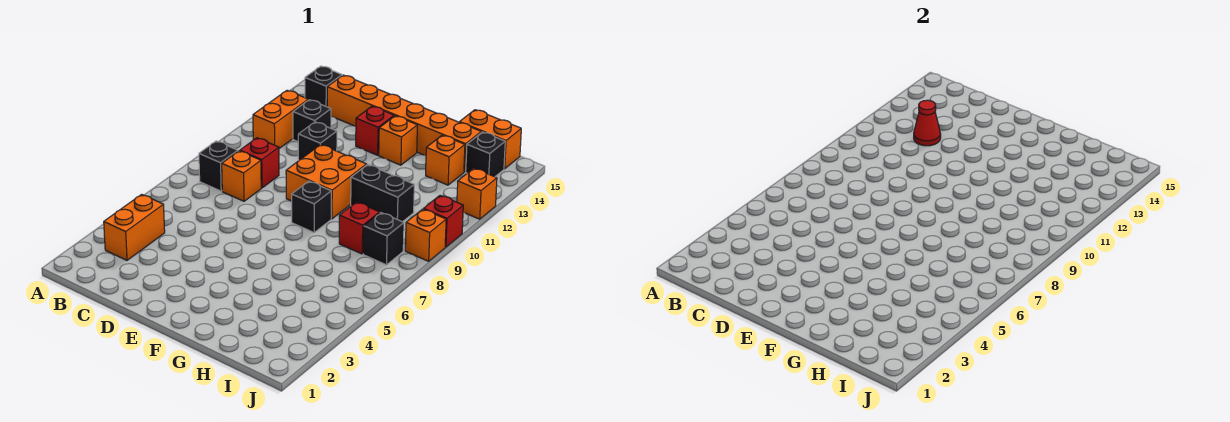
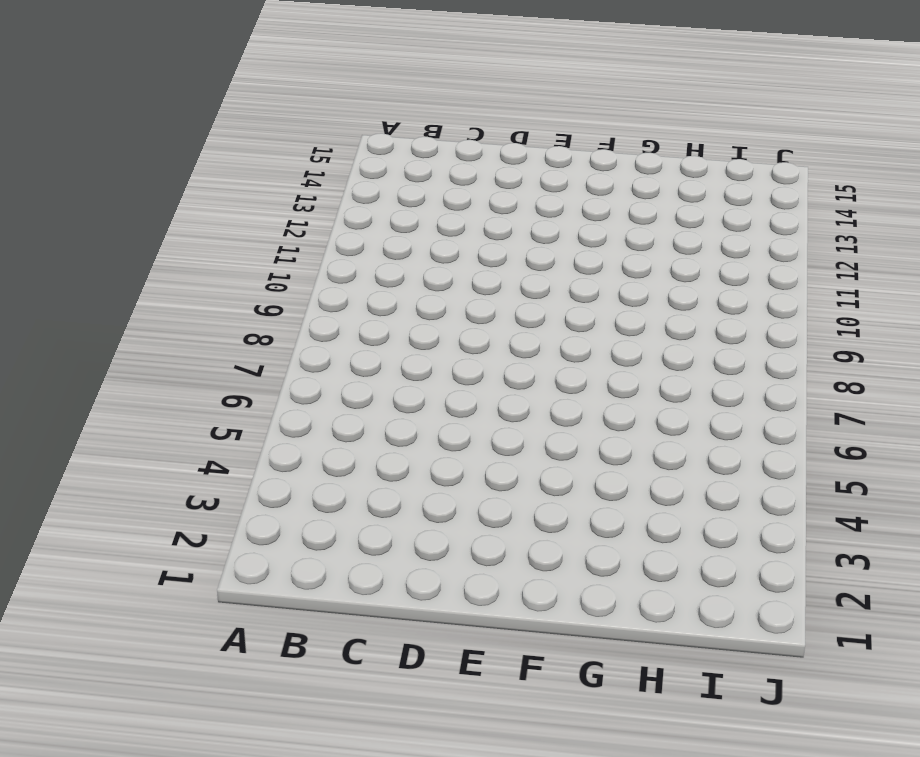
none -> orange brick B3:B4 level 1
none -> black brick B8 level 1
none -> orange brick B11:B12 level 1

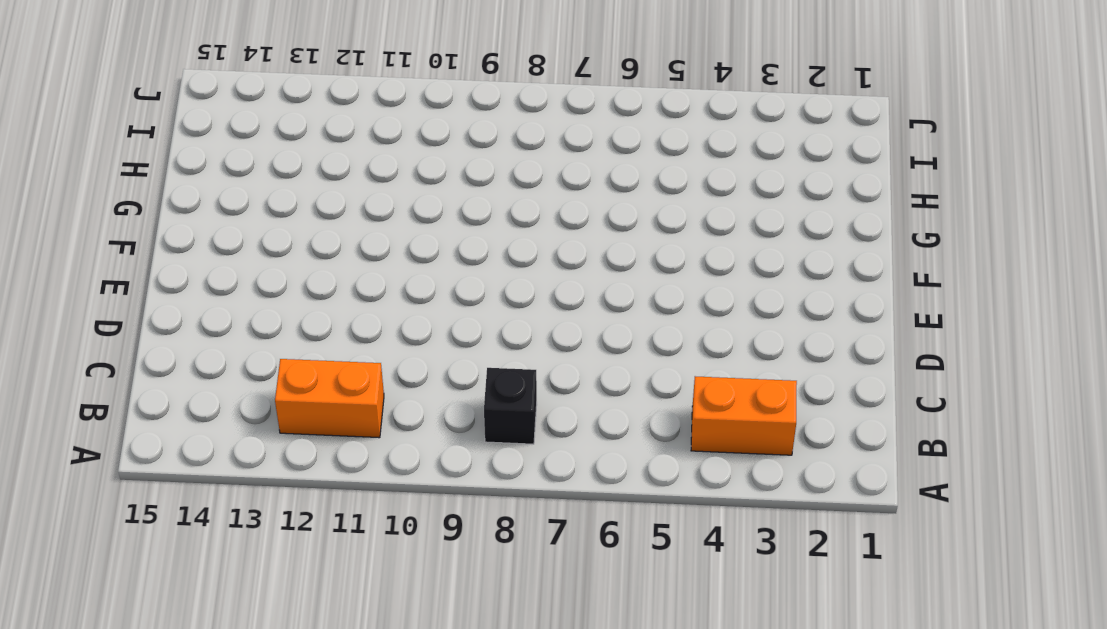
none -> black brick B14 level 1
none -> orange brick C8 level 1
none -> red brick C9 level 1

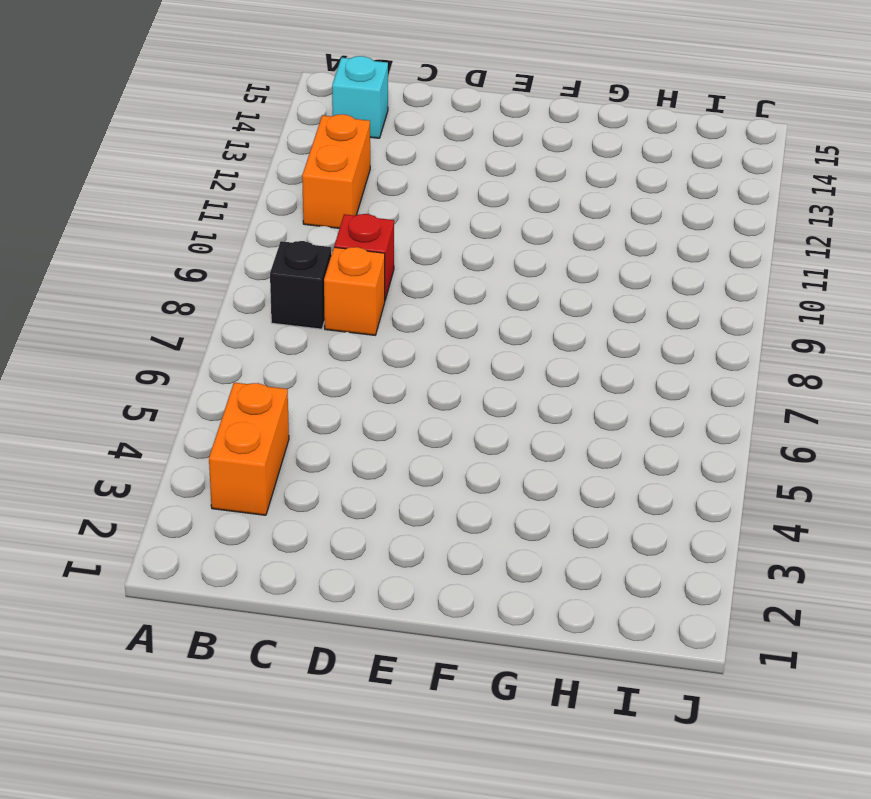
cyan brick B14 level 1 -> black brick B14 level 1
none -> black brick C12 level 1
none -> orange brick C14:H14 level 1
none -> black brick D11 level 1

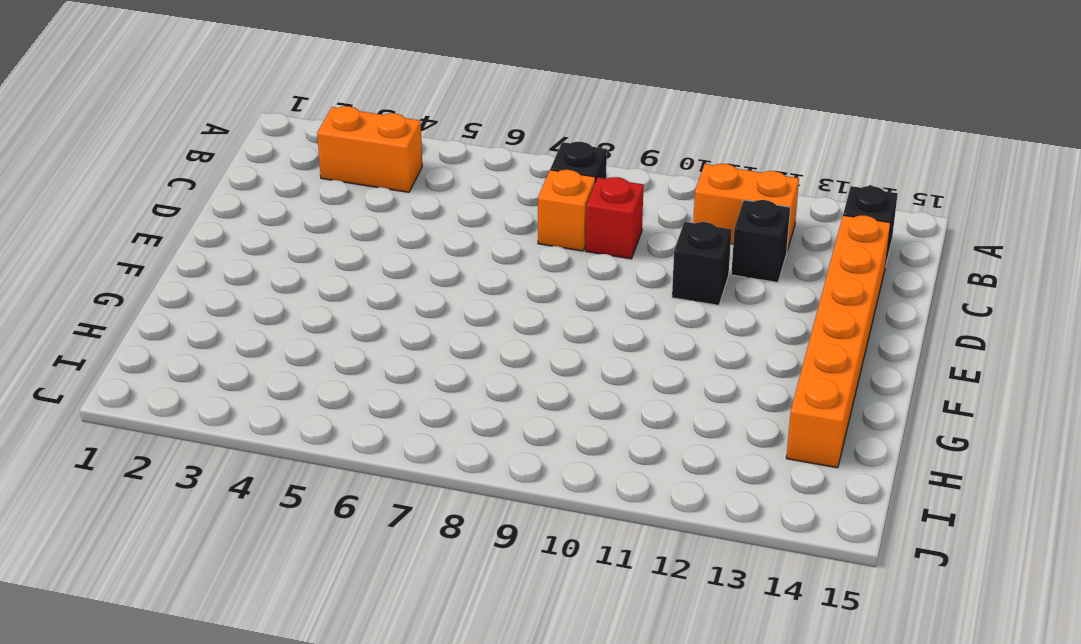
none -> orange brick E9:F10 level 1
none -> red brick E13 level 1
none -> black brick F8 level 1

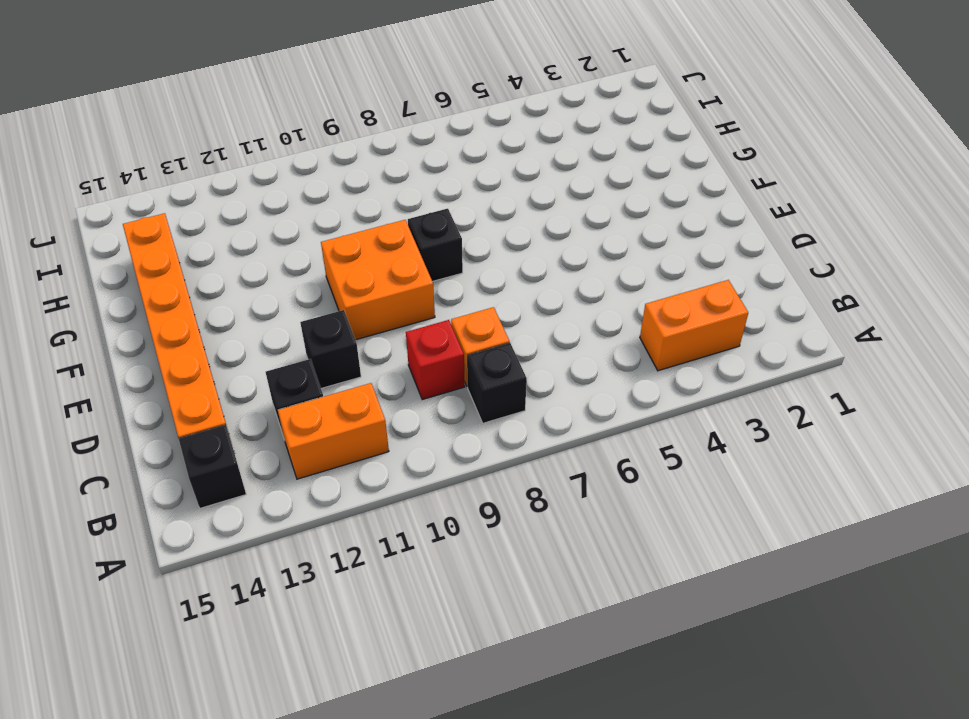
none -> red brick E13 level 1
none -> orange brick F13 level 1
none -> black brick G10:H10 level 1

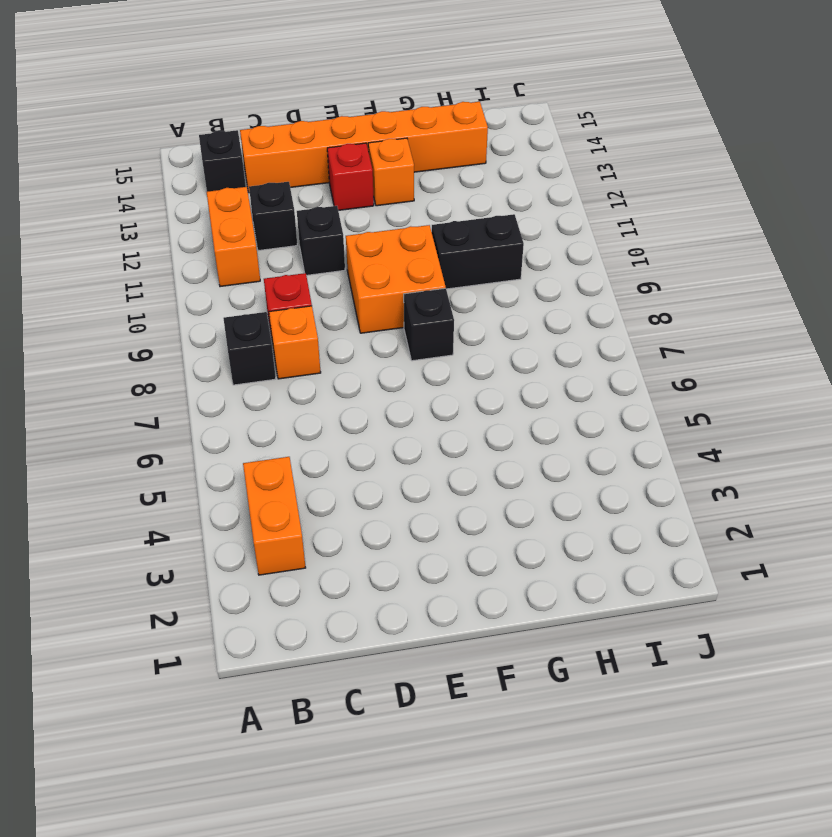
none -> red brick H8 level 1
none -> orange brick H13 level 1
none -> orange brick H15:I15 level 1

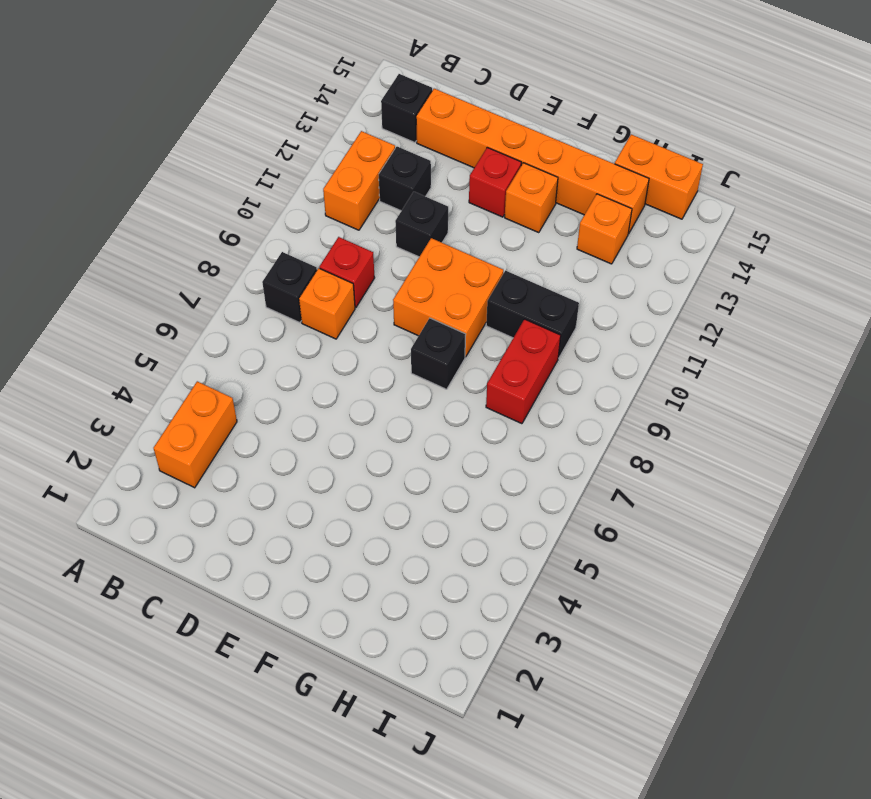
red brick H8:H9 level 1 -> red brick H8 level 1
none -> black brick I8 level 1
none -> black brick I14 level 1
none -> orange brick J9 level 1

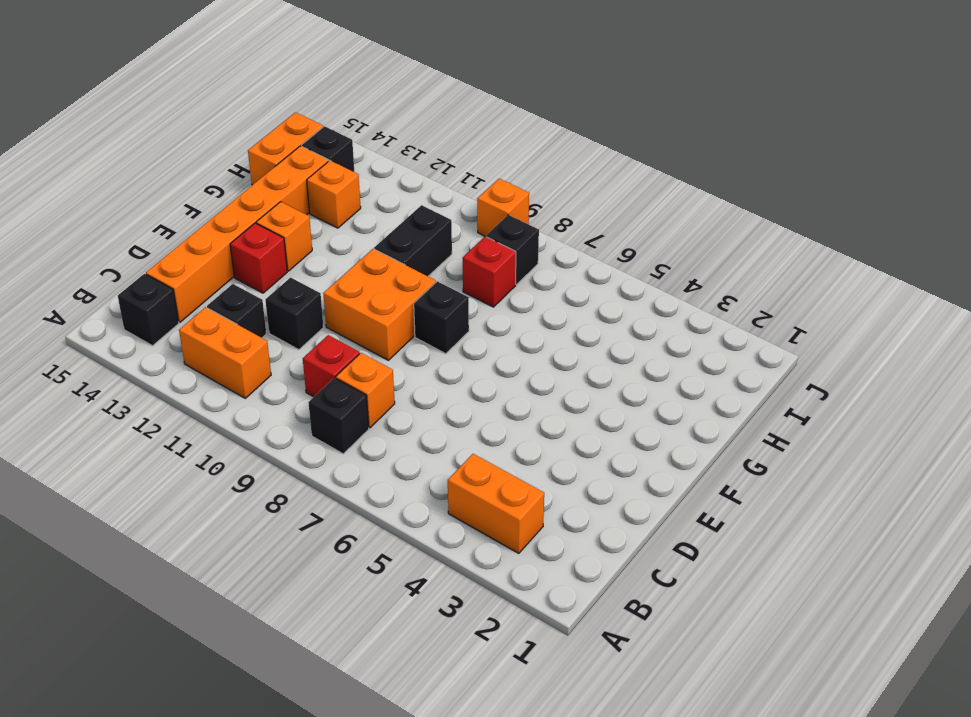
none -> red brick J10 level 1
none -> orange brick J12 level 1
none -> red cone C12 level 2

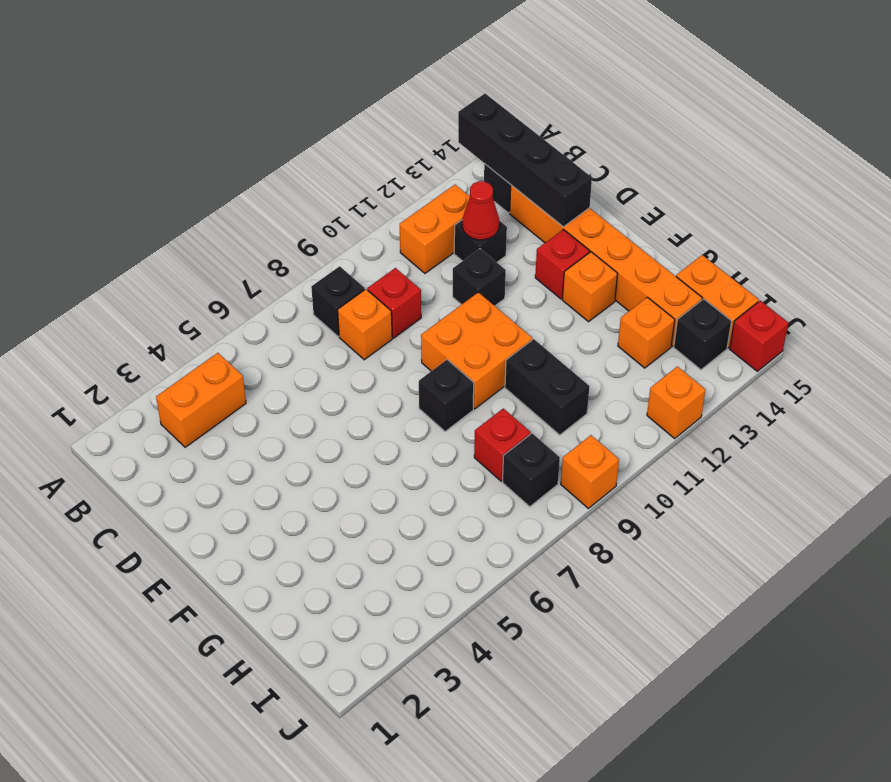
black brick A14:D14 level 2 -> none
red brick J15 level 1 -> red brick J10 level 1

